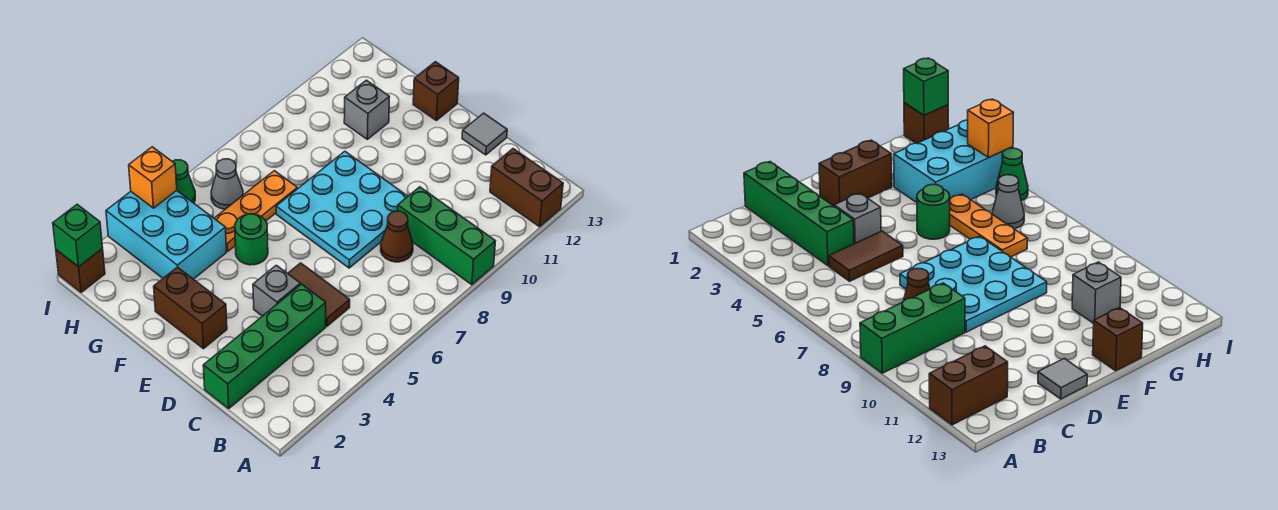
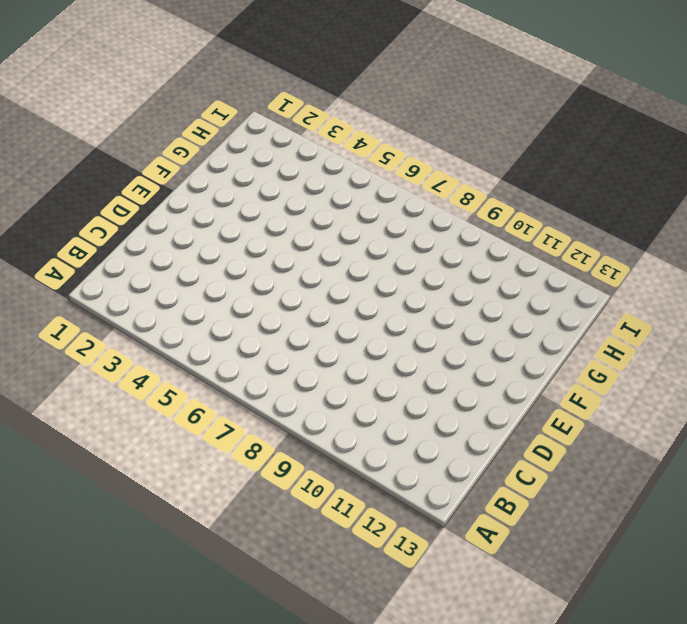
none -> green brick A9:C9 level 1
none -> brown brick A12:B12 level 1
none -> green brick C1:C4 level 1

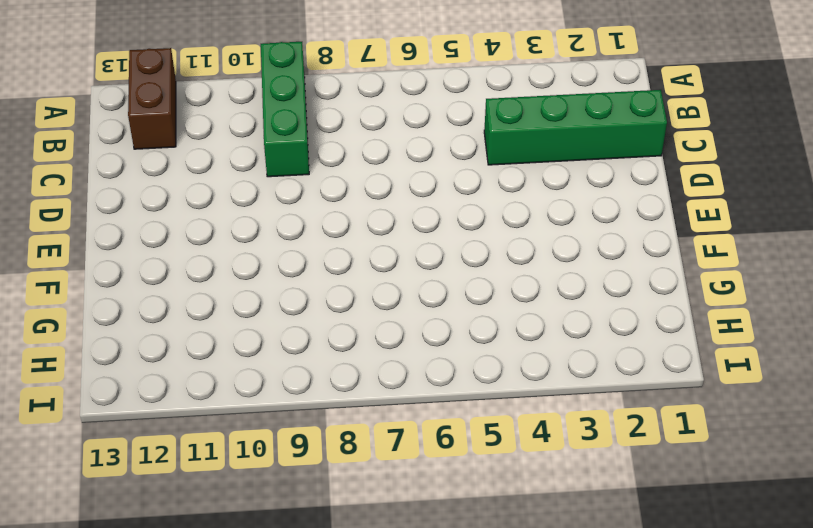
none -> brown tile C5:D5 level 1
none -> brown cone C8 level 1
none -> grey brick D4 level 1

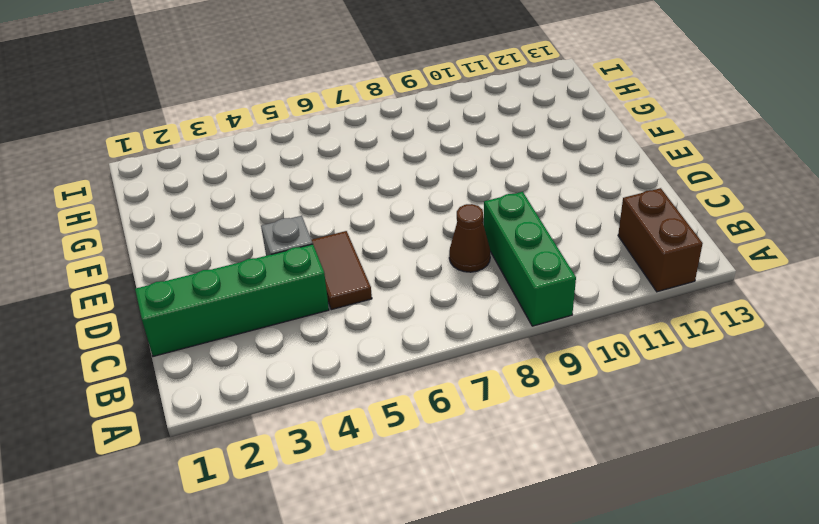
none -> cyan plate D7:F9 level 1
none -> grey tile D13 level 1
none -> brown brick E2:F2 level 1

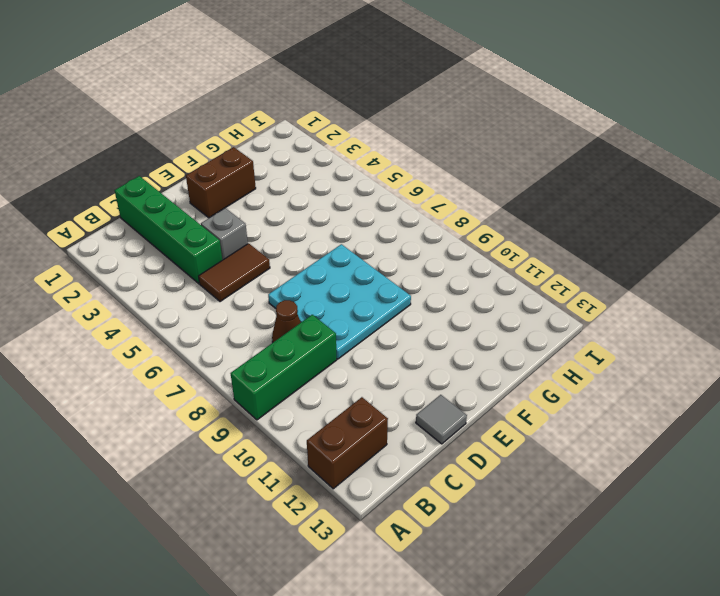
none -> green round brick F5 level 1
none -> brown brick F13 level 1
none -> cyan brick G3:I4 level 1

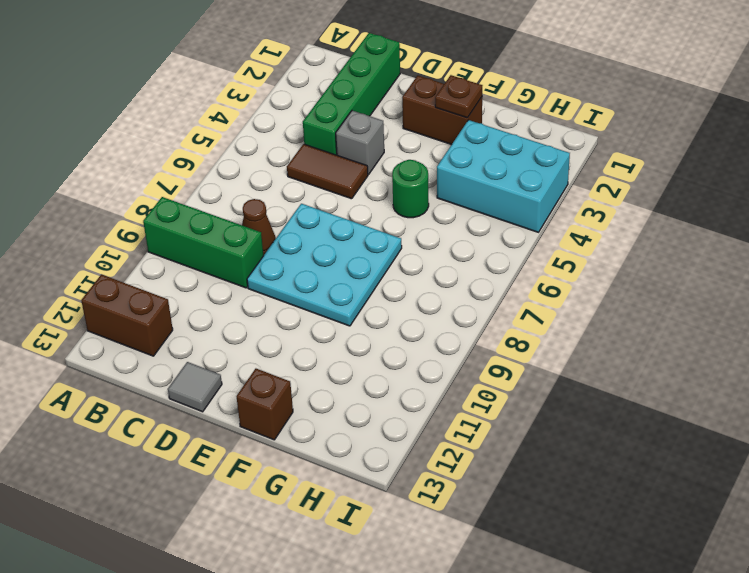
brown plate F2 level 2 -> none
none -> orange plate G5:G7 level 1
none -> grey brick G11 level 1
none -> grey cone H6 level 1

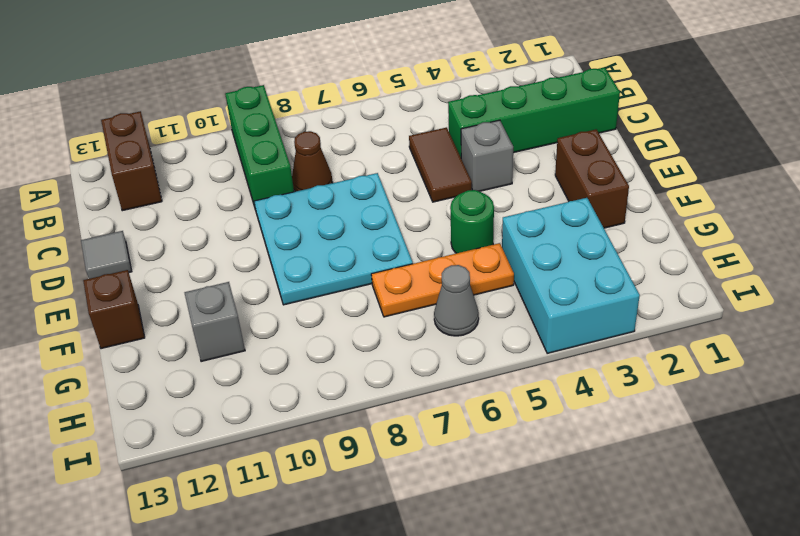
none -> brown brick I1 level 1
none -> green cone I5 level 1
none -> green brick I1 level 2

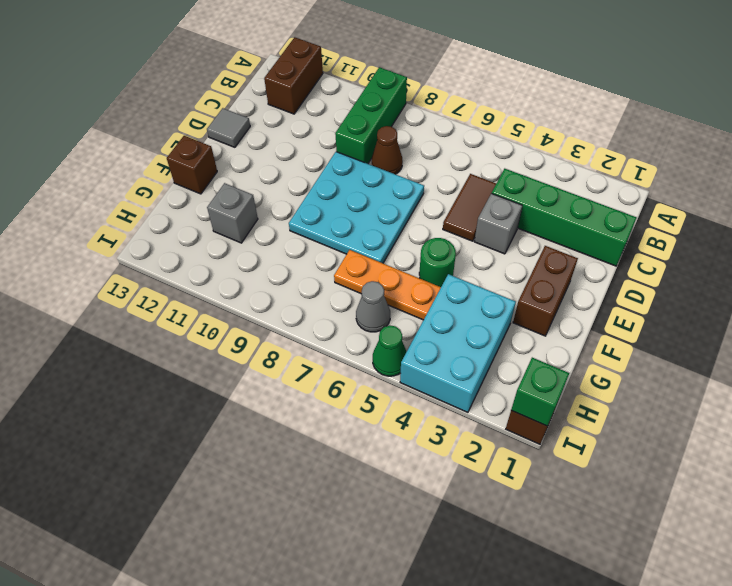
none -> orange brick I4 level 2

